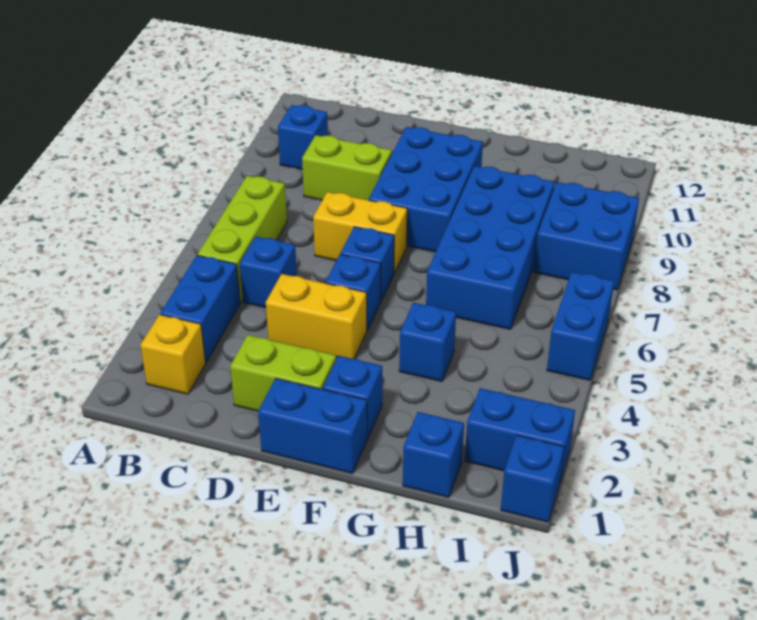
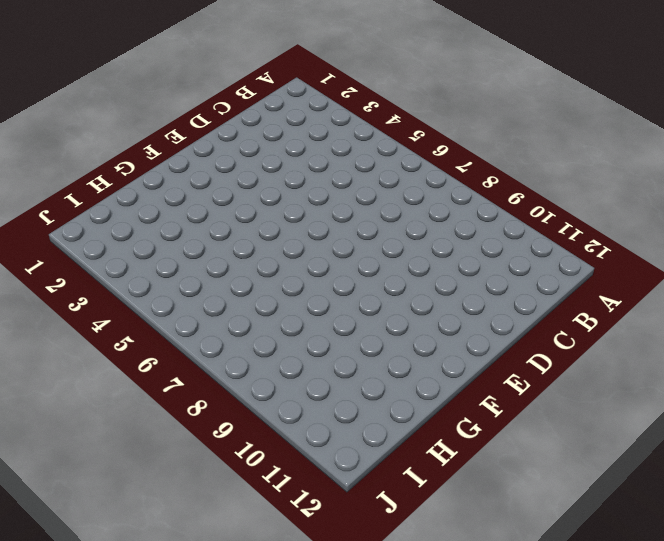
none -> yellow brick B2 level 1
none -> blue brick B3:B4 level 1
none -> lime brick B5:B7 level 1

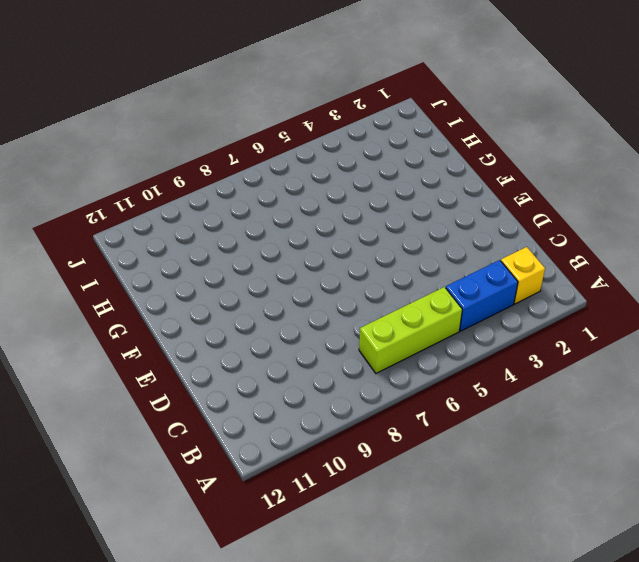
none -> blue brick B10 level 1
none -> blue brick C5 level 1
none -> lime brick C9:D9 level 1

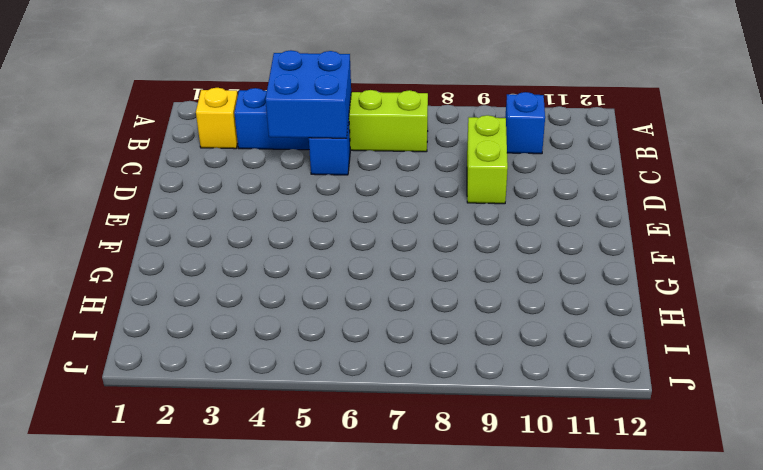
blue brick B4:C5 level 2 -> blue brick I8:J9 level 1
none -> lime brick D2:E2 level 1
none -> yellow brick D4:E4 level 1
none -> yellow brick D7:E7 level 1

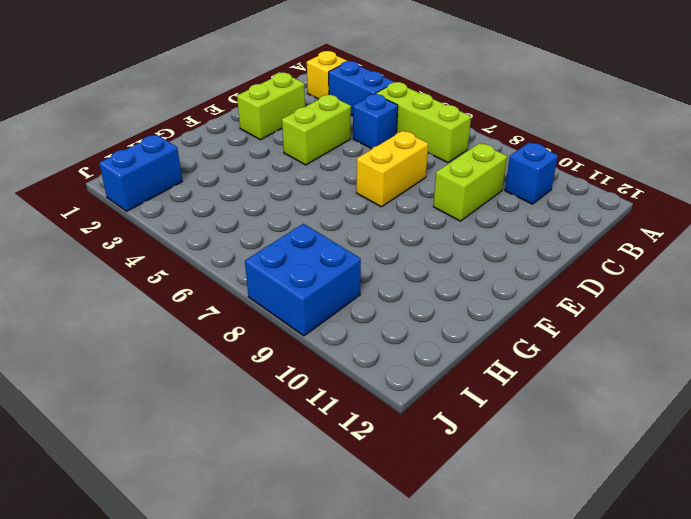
lime brick D4:E4 level 1 -> yellow brick D4:E4 level 1
none -> blue brick E1:F1 level 1
none -> blue brick E5 level 1
none -> blue brick E6 level 1

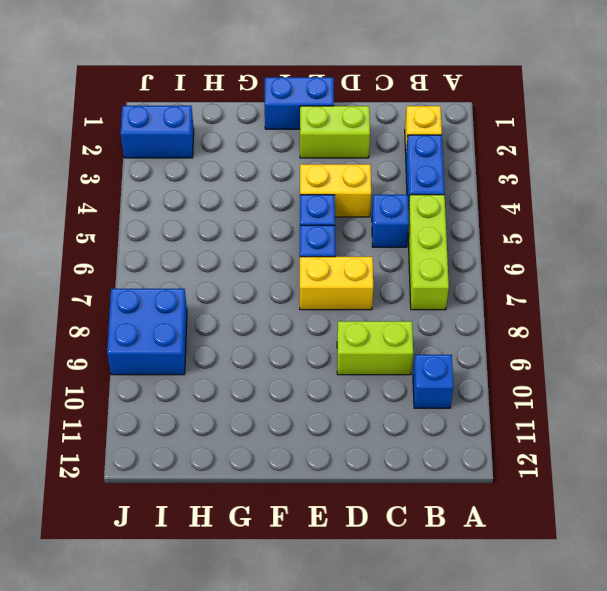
none -> blue brick E8:F10 level 1
none -> blue brick F2 level 1
none -> blue brick G4 level 1

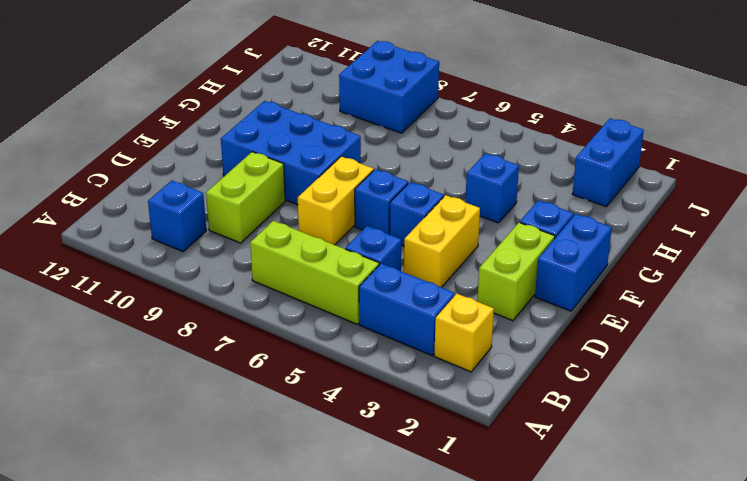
none -> blue brick G6:H9 level 1
none -> blue brick H1 level 1
none -> blue brick J1 level 1

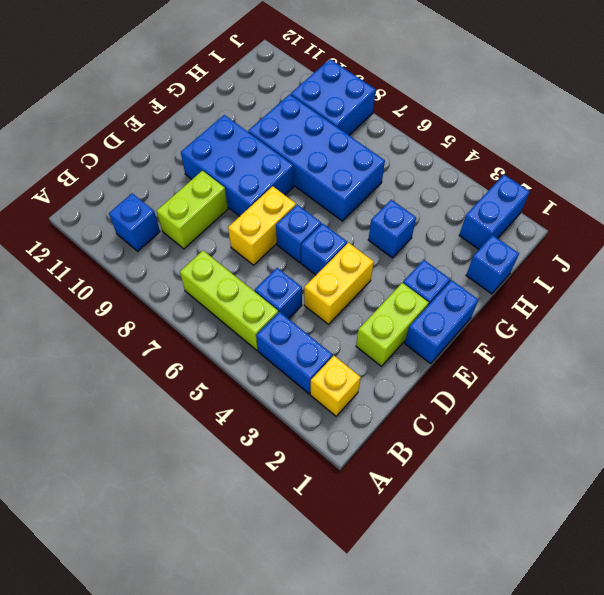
none -> blue brick J1 level 1
none -> blue brick J5:J6 level 1

